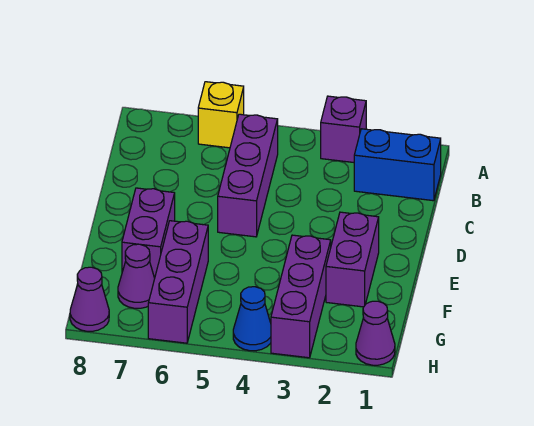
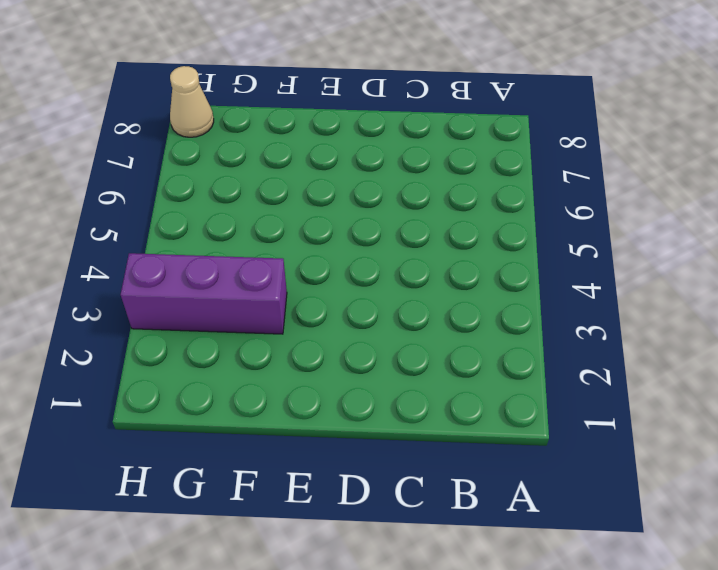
tan cone H8 level 1 -> purple cone H8 level 1
none -> purple brick A3 level 1
none -> yellow brick A6 level 1
none -> blue brick B1:B2 level 1

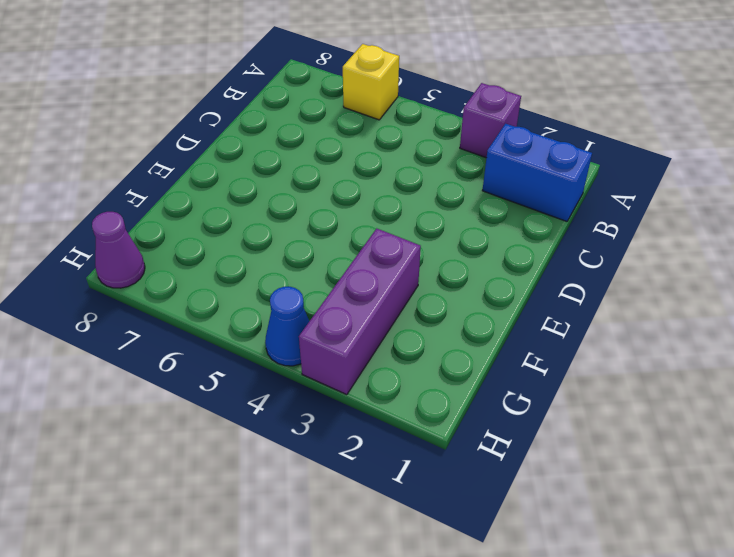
none -> purple brick B5:D5 level 1
none -> purple brick E2:F2 level 1
none -> purple brick E7:F7 level 1

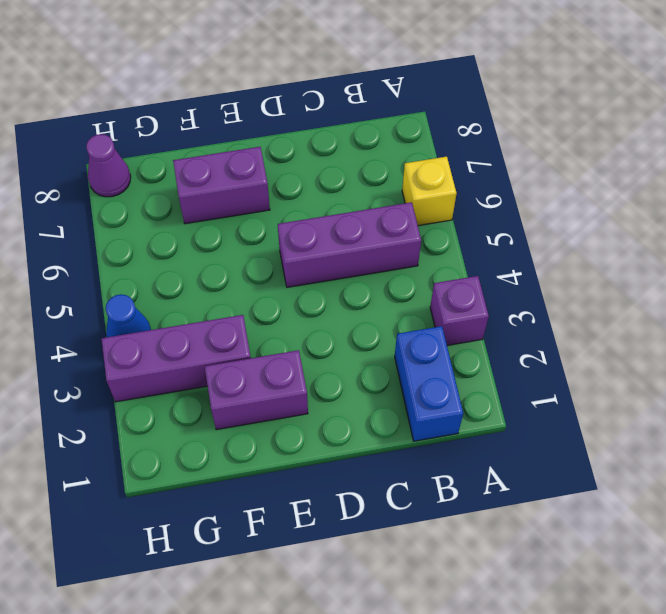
none -> purple brick F6:H6 level 1
none -> purple cone G7 level 1
none -> purple cone H1 level 1

